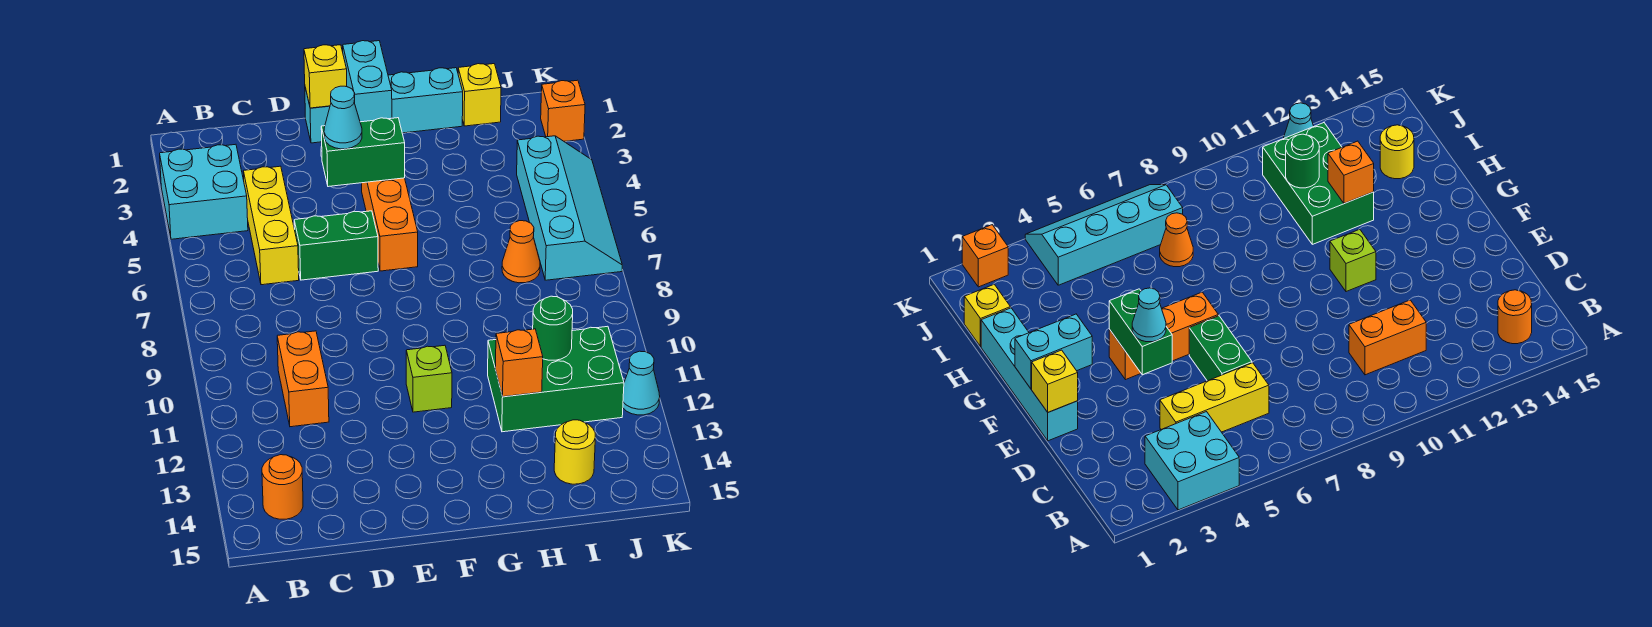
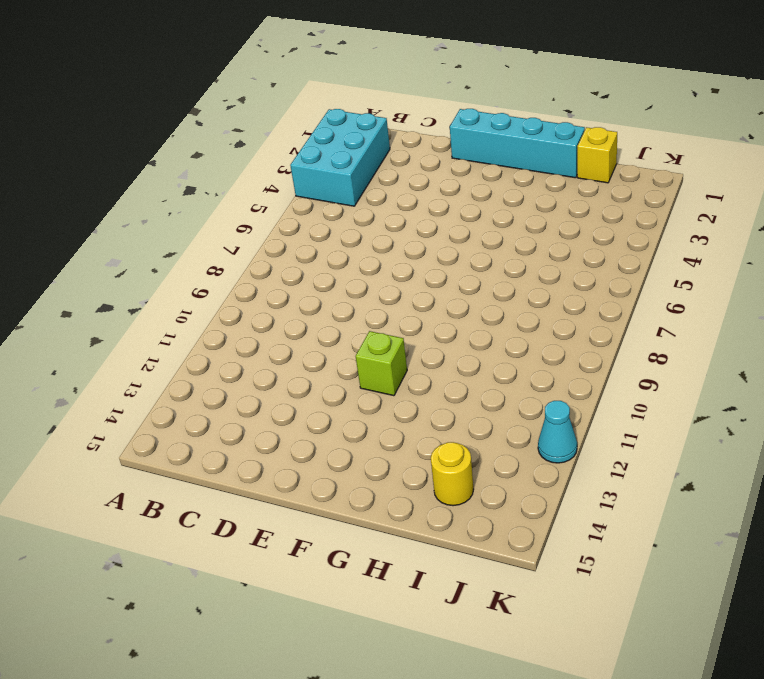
cyan brick A2:B4 level 1 -> cyan brick A3:B4 level 1
none -> orange round brick B14 level 1
none -> yellow brick C4:C6 level 1
none -> orange brick C10:C11 level 1

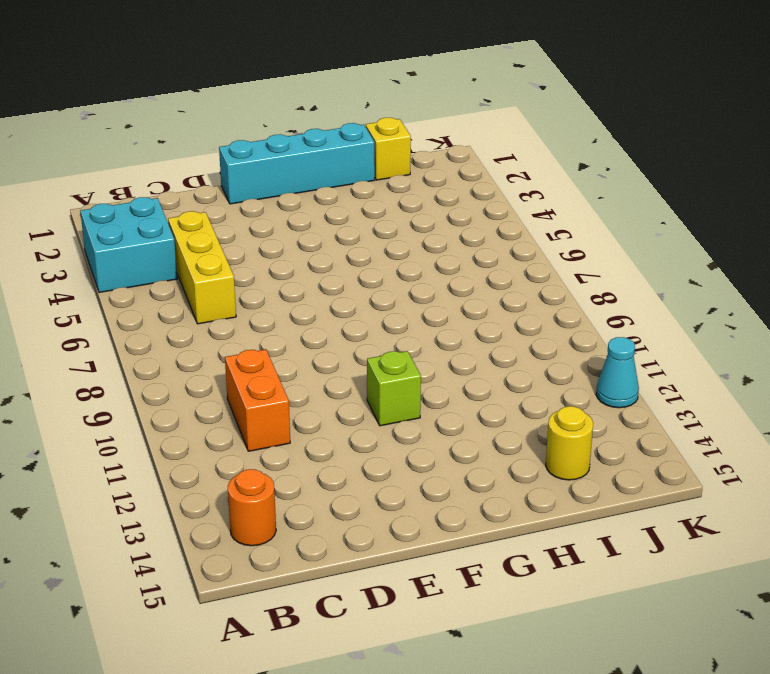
none -> green brick D6:E6 level 1
none -> orange brick F4:F6 level 1
none -> green brick H11:J12 level 1

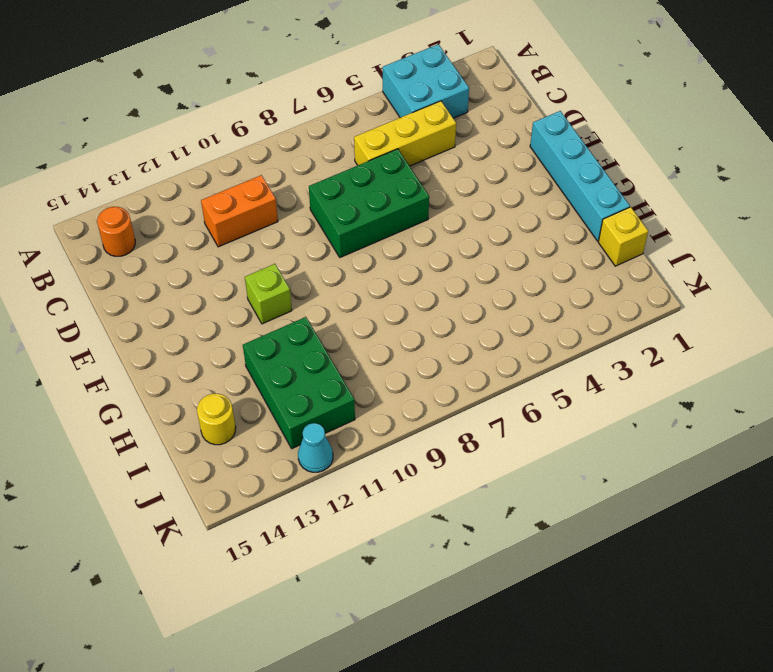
green brick D6:E8 level 1 -> green brick D6:E6 level 1
none -> orange brick F4:F6 level 1
none -> orange cone I7 level 1
none -> cyan slope J4:K7 level 1 top J

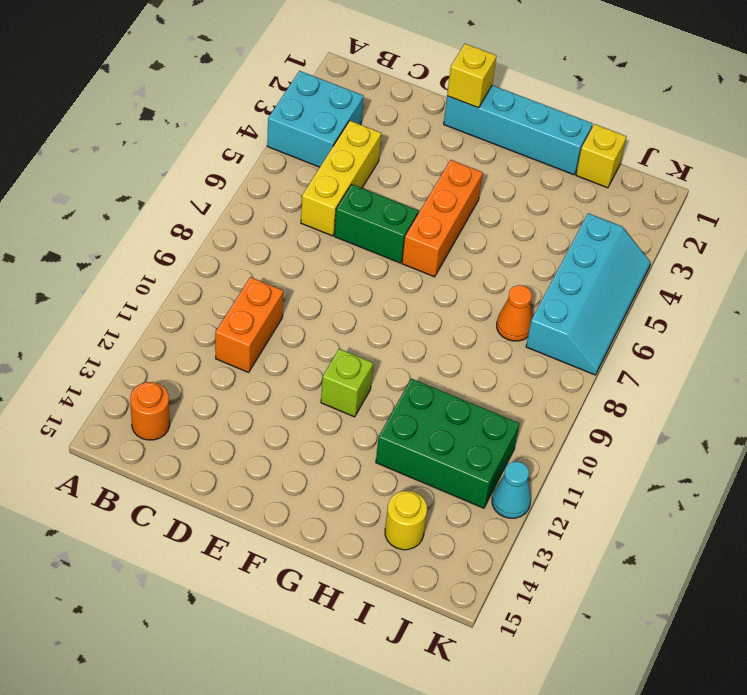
none -> orange brick K2 level 1
none -> green brick E4:F4 level 2
none -> cyan brick F1:F2 level 2

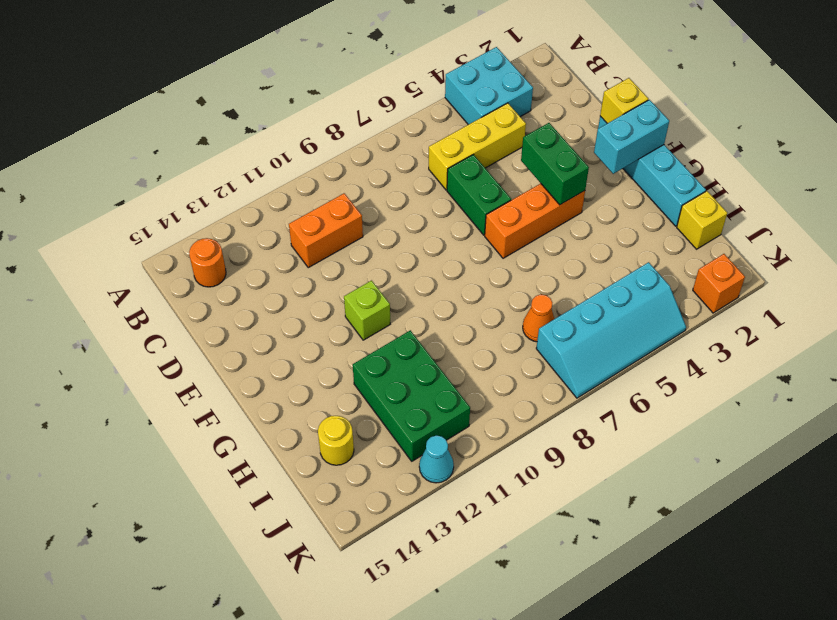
none -> orange brick H12 level 2
none -> green round brick I11 level 2
none -> cyan cone E4 level 3

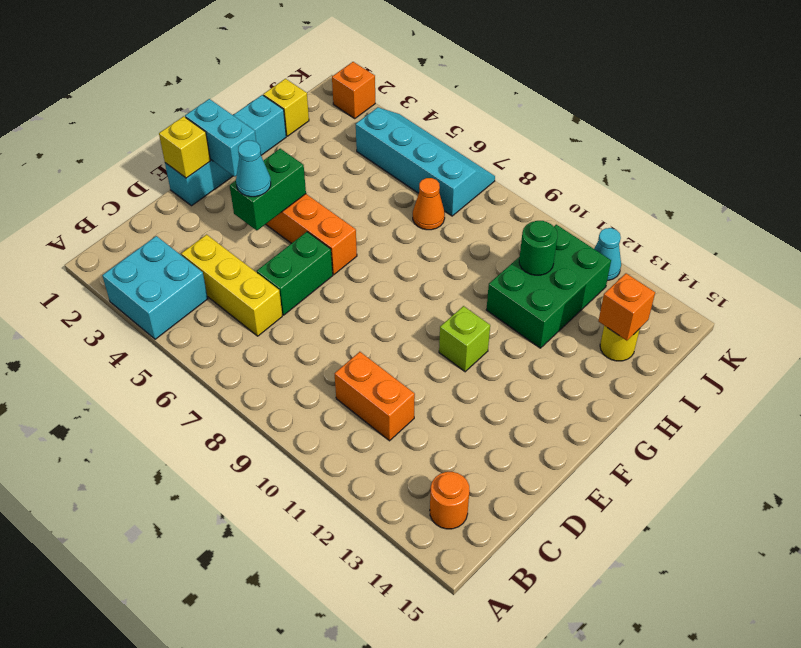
orange brick I14 level 2 -> orange brick H12 level 2

